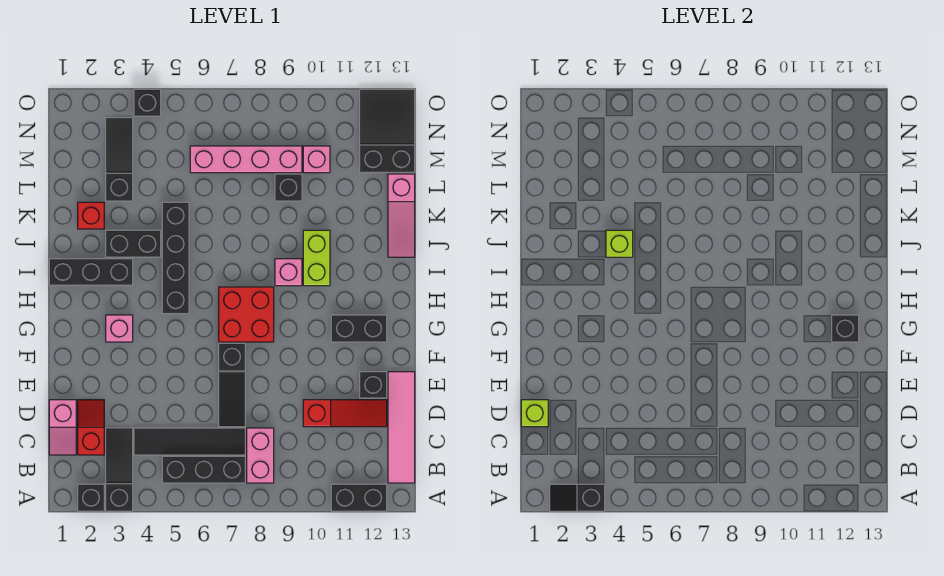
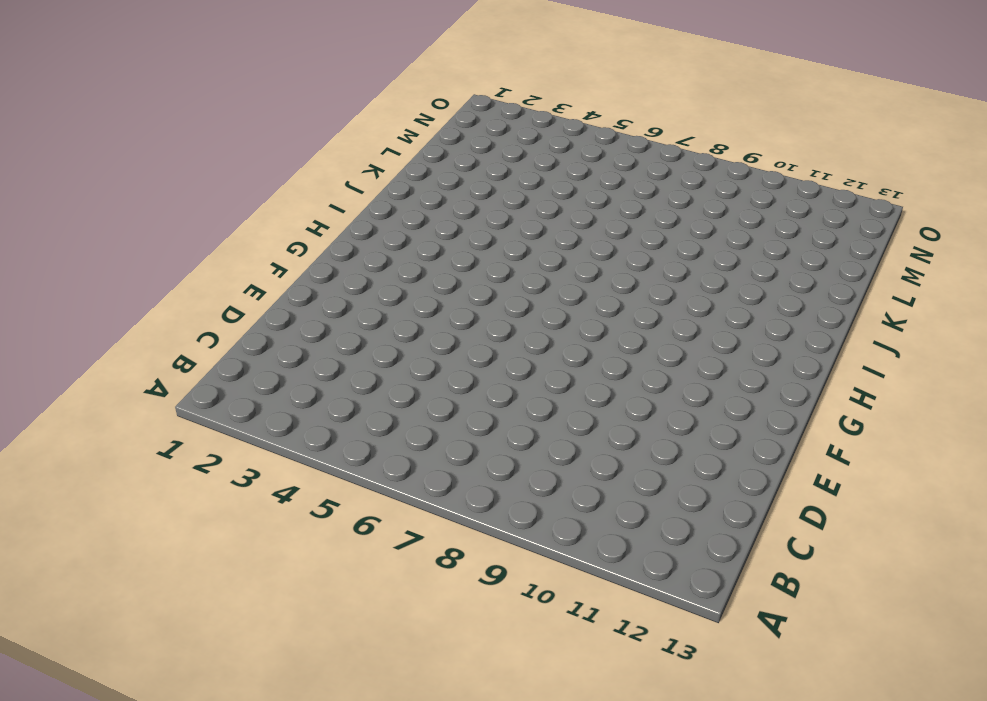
none -> black brick A2 level 1
none -> black slope A3:C3 level 1 top A
none -> black brick A11:A12 level 1
none -> black brick B5:B7 level 1

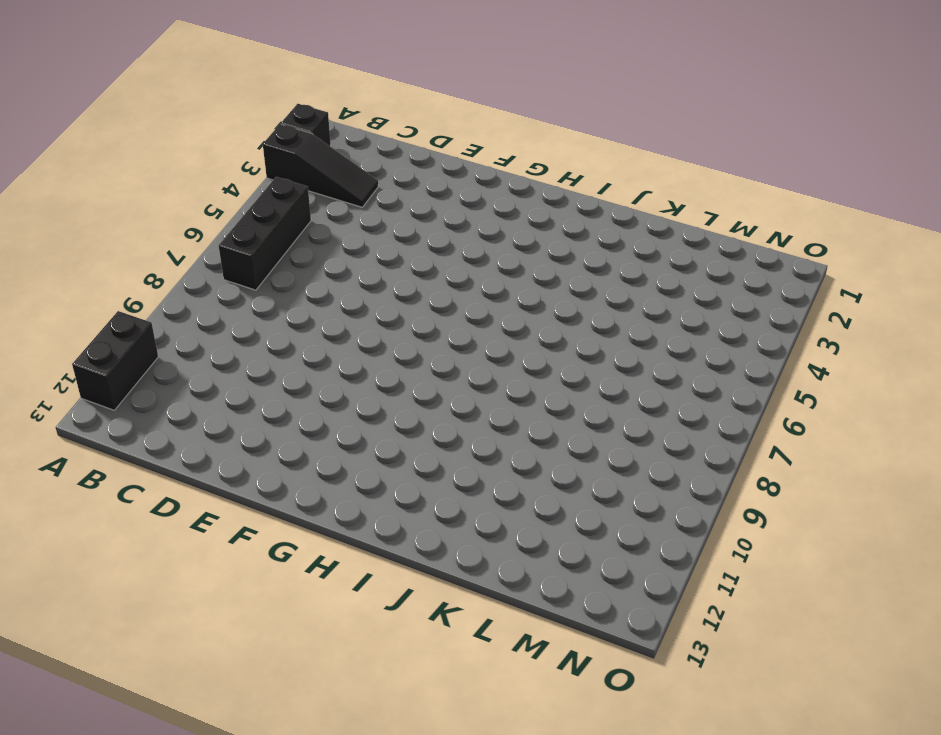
none -> pink brick B8:C8 level 1
none -> pink tile B13:E13 level 1
none -> pink slope C1:D1 level 1 top D
none -> red slope C2:D2 level 1 top C

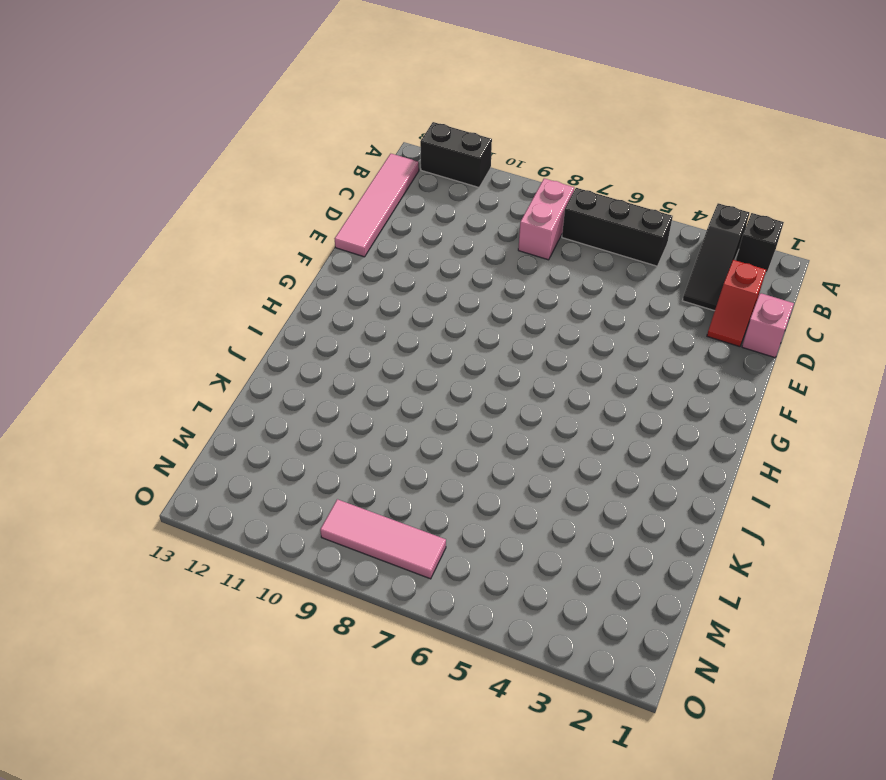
pink tile N7:N9 level 1 -> none
none -> black tile C4:C7 level 1
none -> black slope D7:F7 level 1 top F
none -> red slope D10:D12 level 1 top 10
none -> black brick E12 level 1

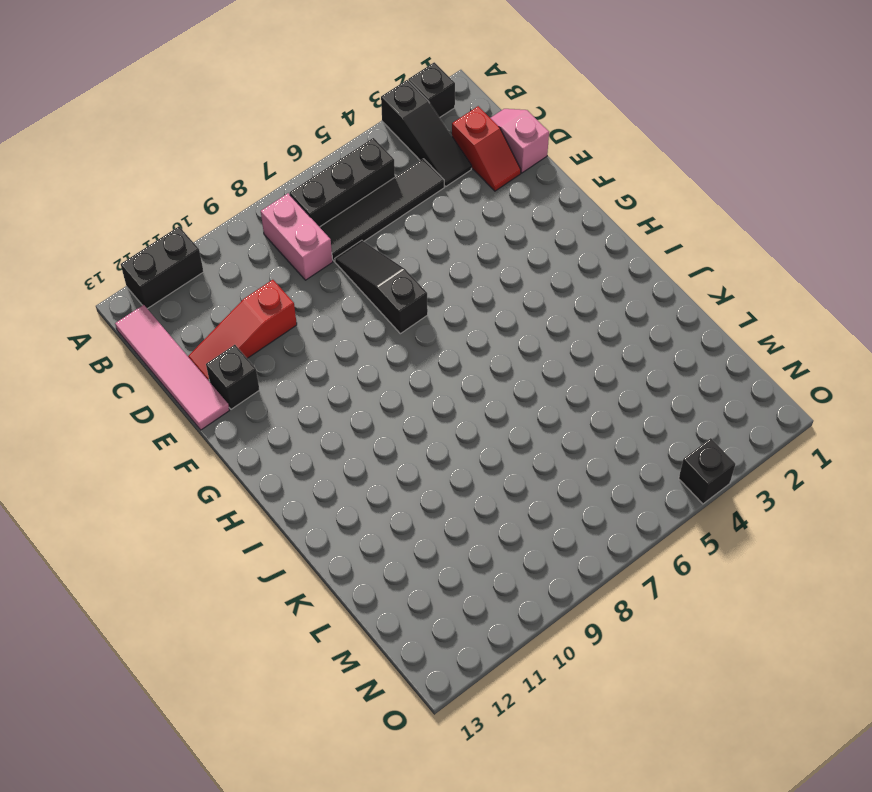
none -> pink brick G3 level 1
none -> red brick G7:H8 level 1
none -> black brick G11:G12 level 1
none -> black brick H5:K5 level 1

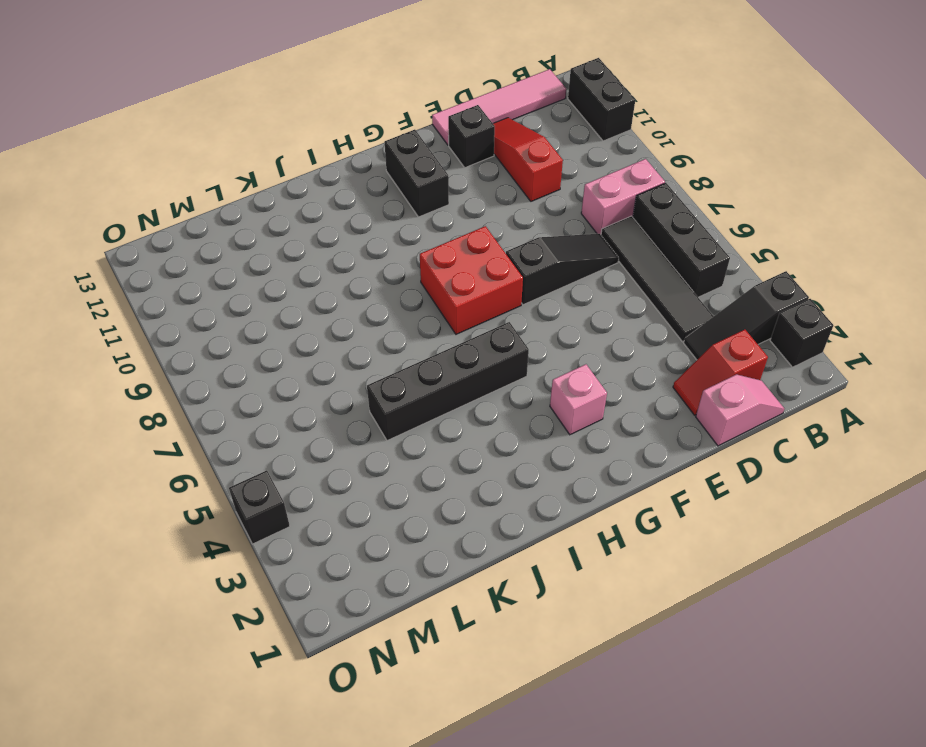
none -> black brick I1:I3 level 1
none -> pink brick I9 level 1
none -> lime brick I10:J10 level 1
none -> black brick J3:J4 level 1

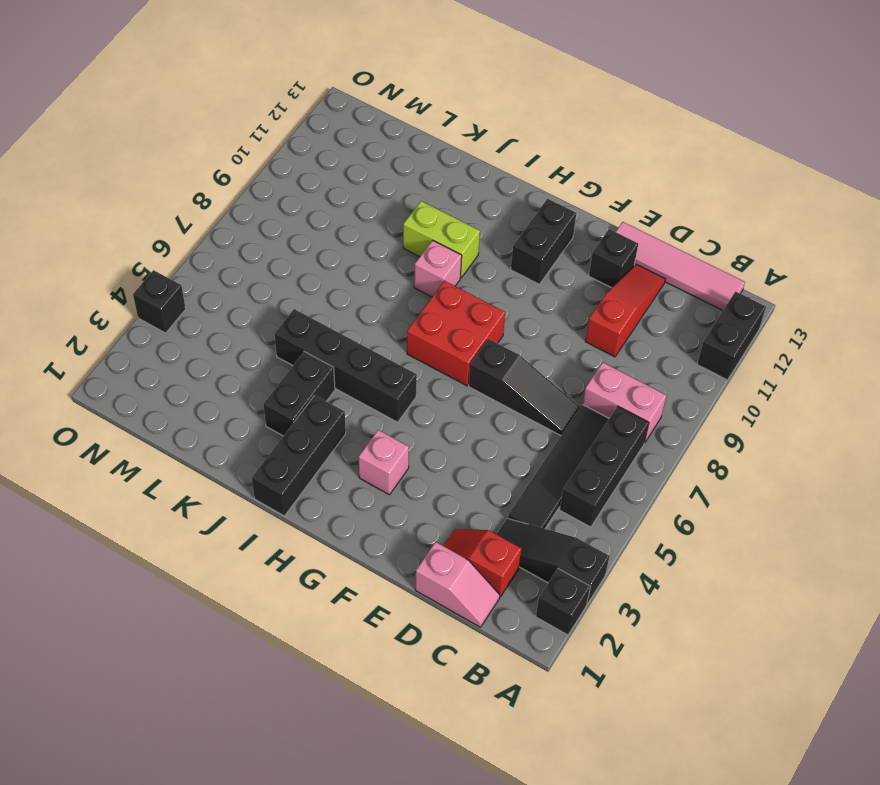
none -> pink slope J13:L13 level 1 top L
none -> red brick K2 level 1
none -> black slope L3:N3 level 1 top L
none -> black brick L9 level 1

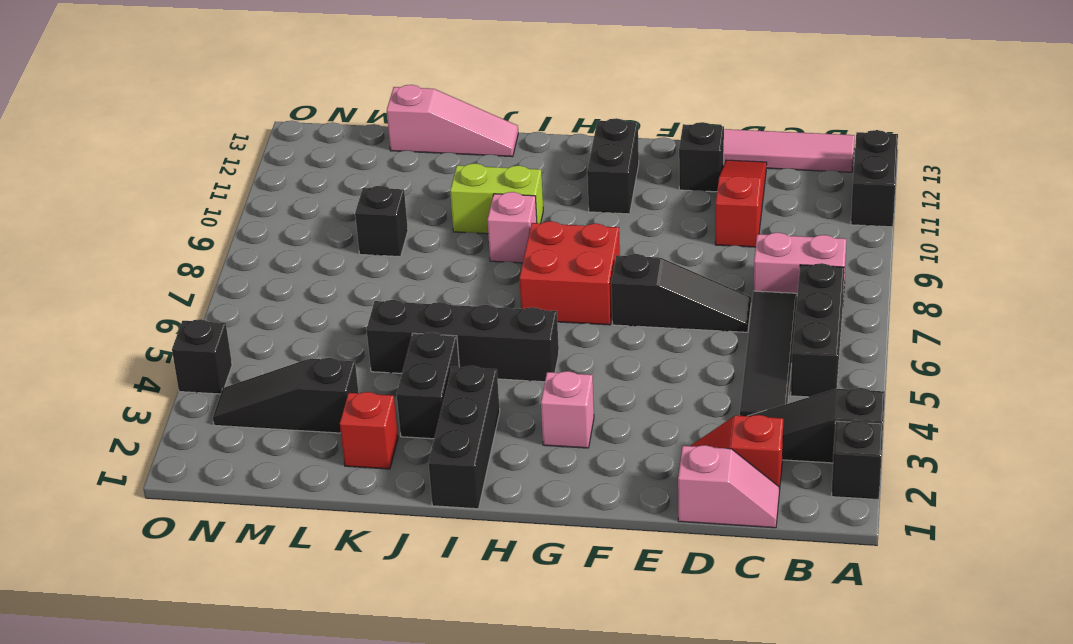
none -> pink brick M6:M9 level 1
none -> pink brick M10 level 1
none -> black slope M12:O13 level 1 top M
none -> black slope A2:A3 level 2 top 3

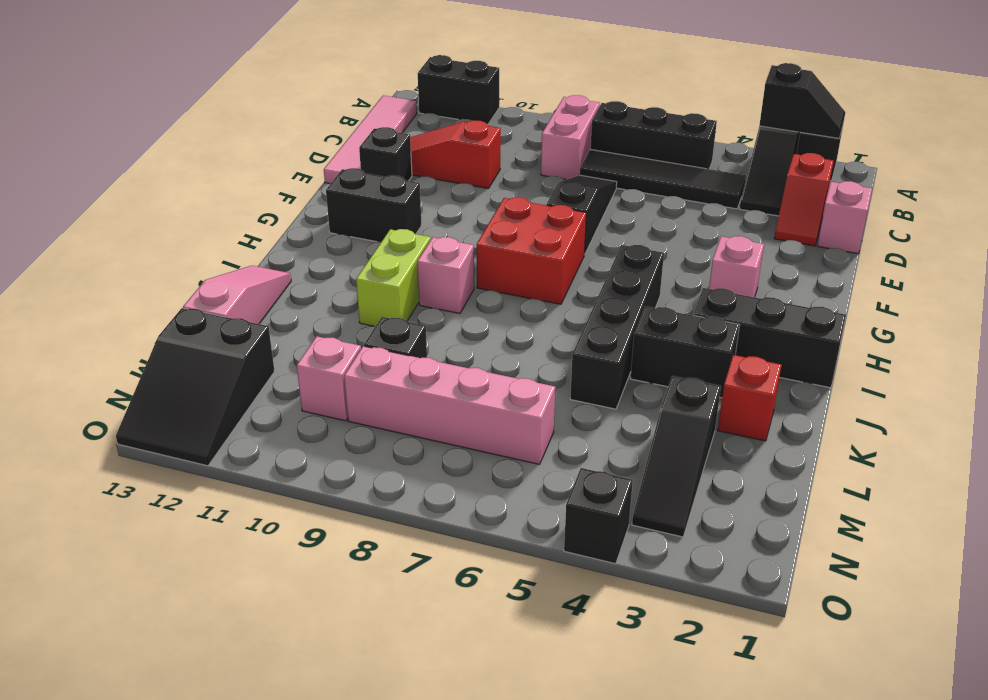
none -> lime brick D1 level 2
none -> black brick G12 level 2
none -> lime brick J4 level 2

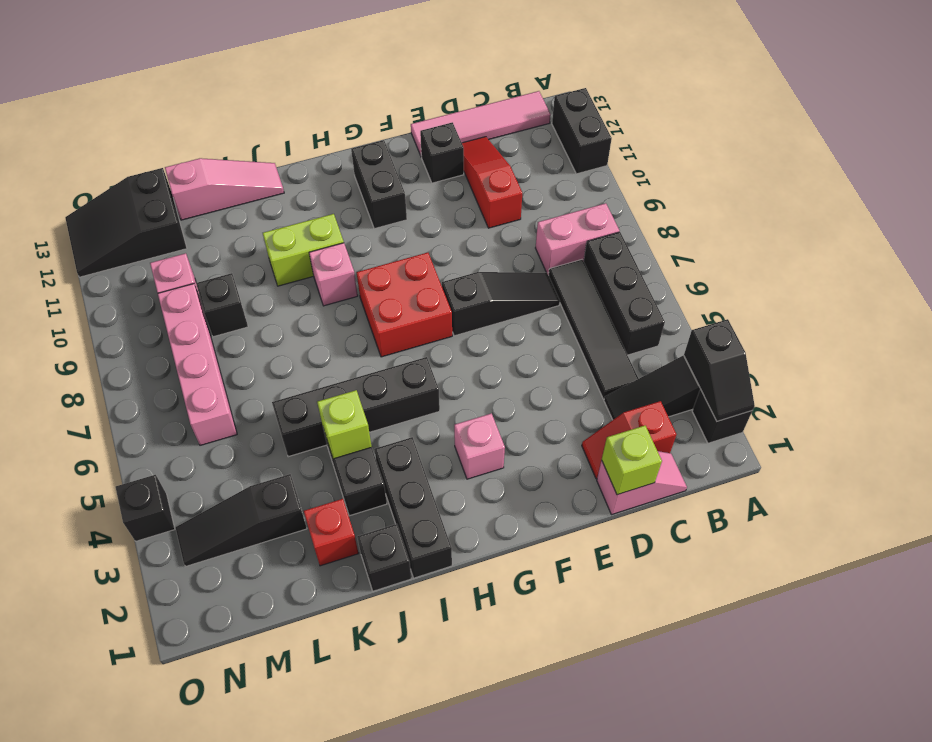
black brick J1 level 1 -> black brick G12 level 2

